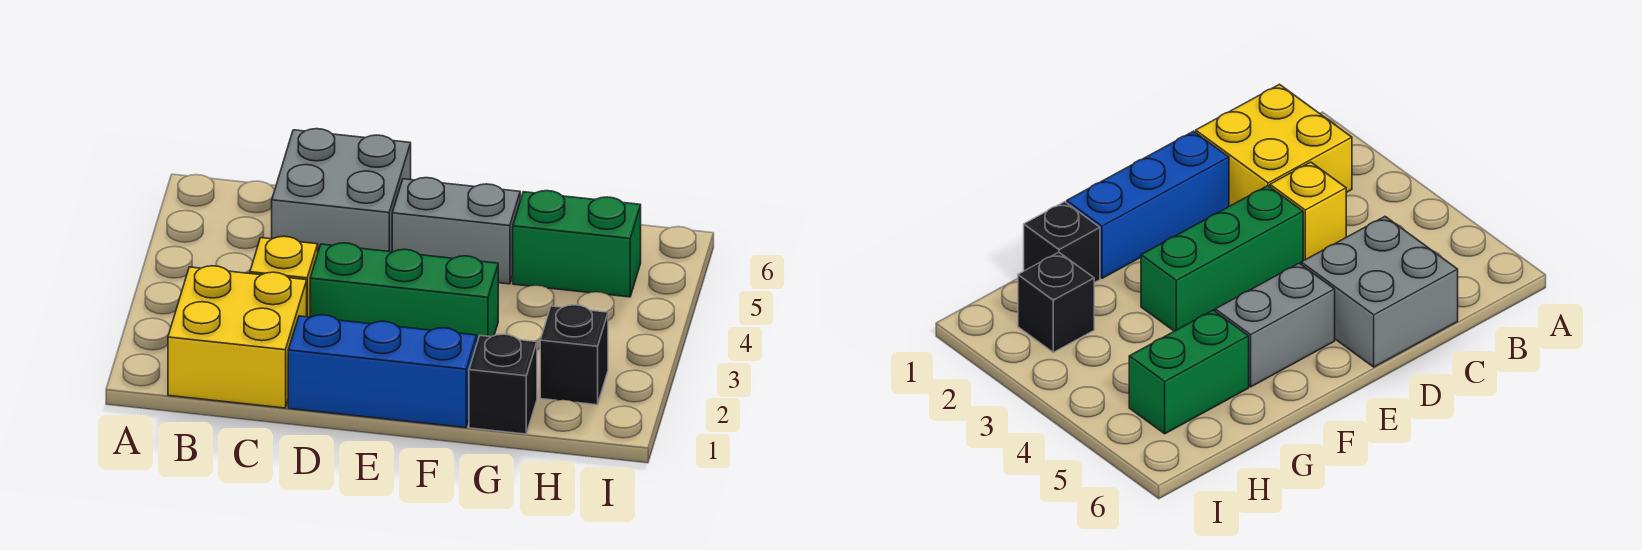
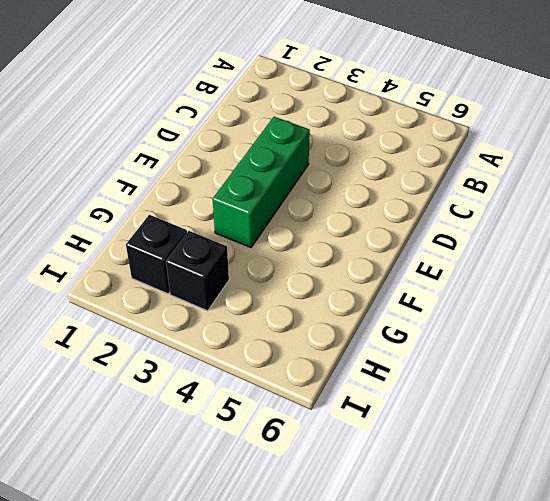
black brick H3 level 1 -> black brick G1 level 1
none -> yellow brick B1:C2 level 1
none -> yellow brick C3 level 1

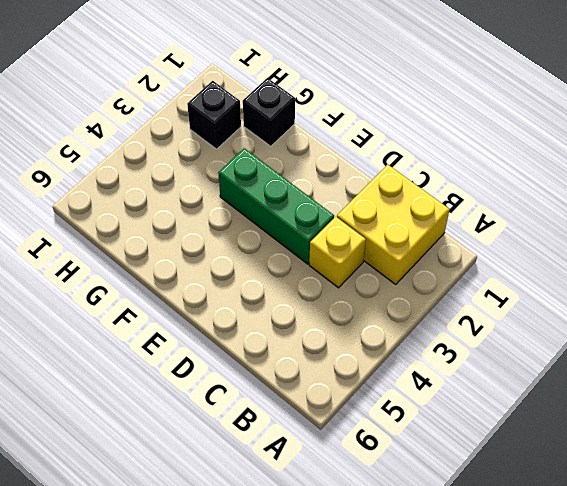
none -> grey brick C5:D6 level 1
none -> blue brick D1:F1 level 1

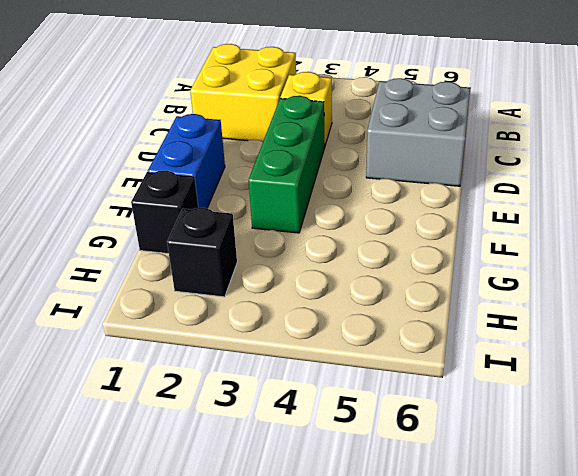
blue brick E1:F1 level 1 -> blue brick D1:F1 level 1
none -> grey brick E5:F5 level 1
none -> green brick G5:H5 level 1

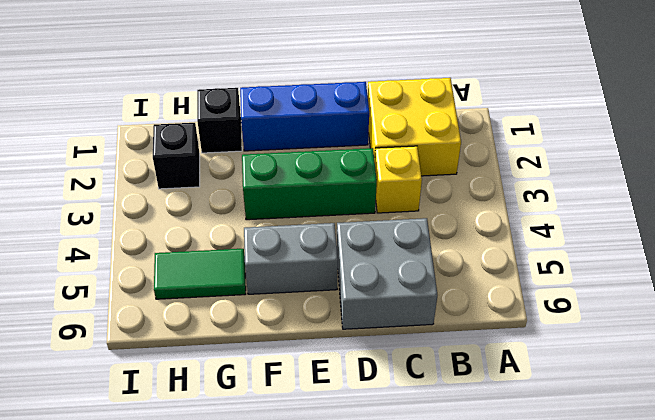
green tile G5:H5 level 1 -> green brick G5:H5 level 1

